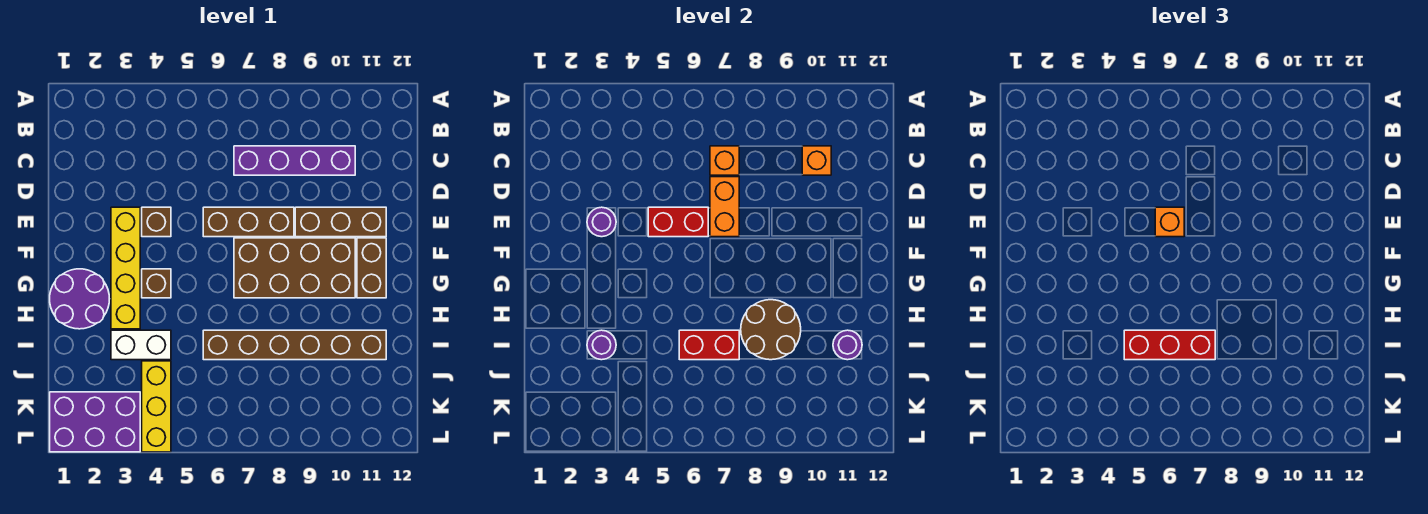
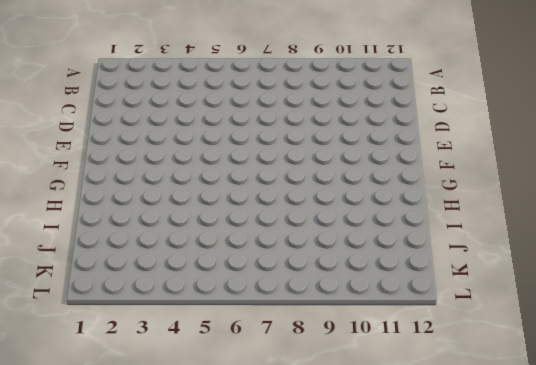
none -> purple brick C7:C10 level 1
none -> yellow brick E3:H3 level 1
none -> brown brick E4 level 1

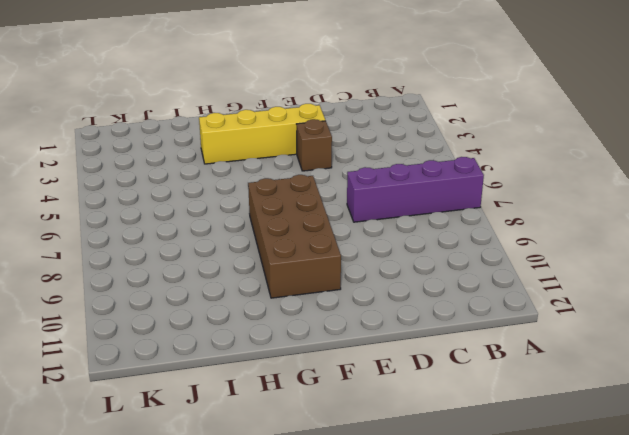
purple brick A7:D7 level 1 -> purple brick C7:C10 level 1
none -> brown brick E6:E8 level 1
none -> brown brick E9:E11 level 1
none -> brown brick F11:G11 level 1

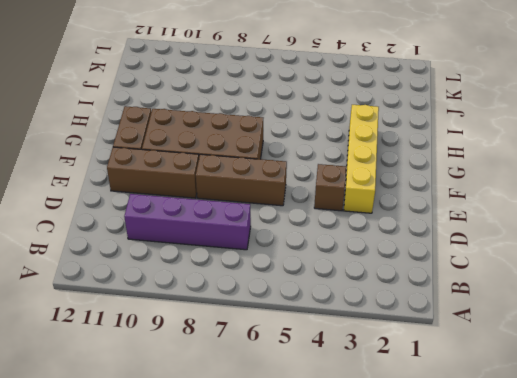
none -> purple round brick G1:H2 level 1
none -> brown brick G4 level 1
none -> white brick I3:I4 level 1

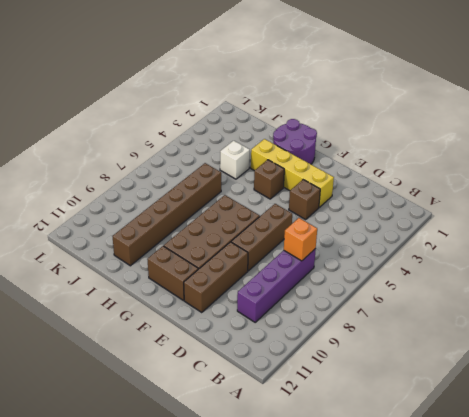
white brick I4 level 1 -> white brick I3:I4 level 1
none -> yellow brick J4:L4 level 1
none -> purple brick K1:L3 level 1
none -> orange brick C10 level 2

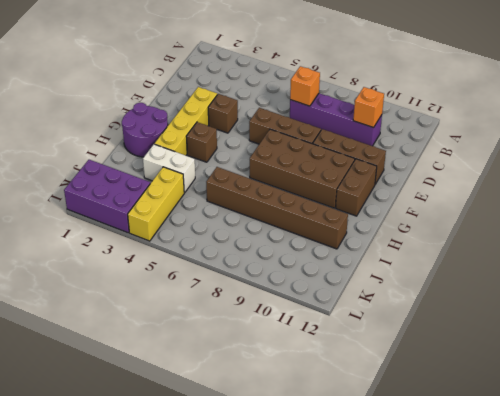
none -> orange brick D7:E7 level 2
none -> purple round brick E3 level 2
none -> red brick E5:E6 level 2

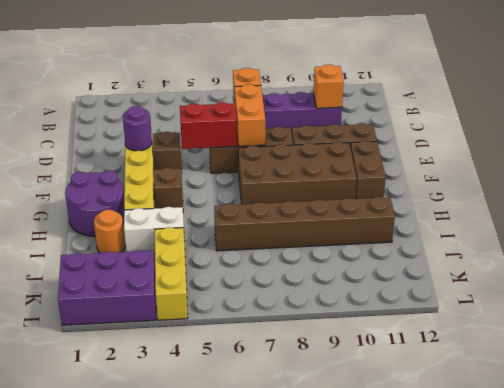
orange round brick I2 level 1 -> none
none -> brown round brick H8:I9 level 2
none -> purple round brick I3 level 2
none -> red brick I6:I7 level 2

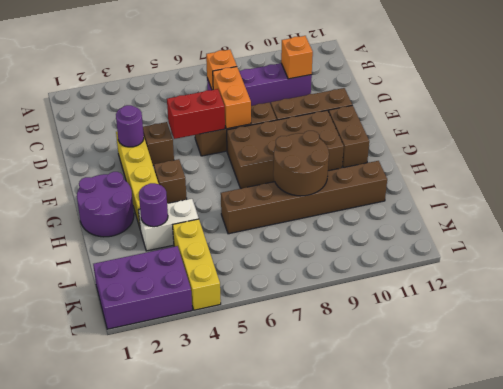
none -> red brick I6:I7 level 2
none -> purple round brick I11 level 2
none -> orange brick E6 level 3

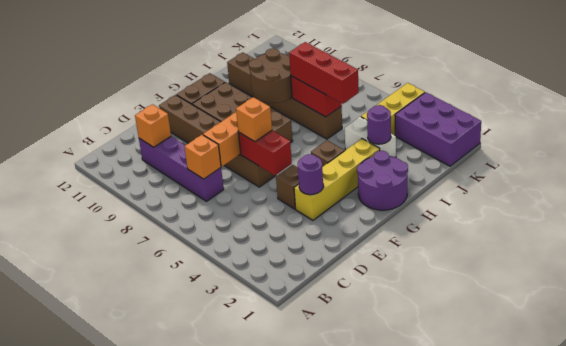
none -> purple round brick I11 level 2

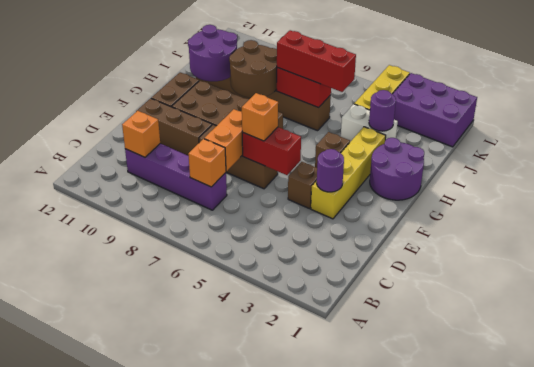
purple round brick H10:I11 level 2 -> purple round brick I11 level 2

